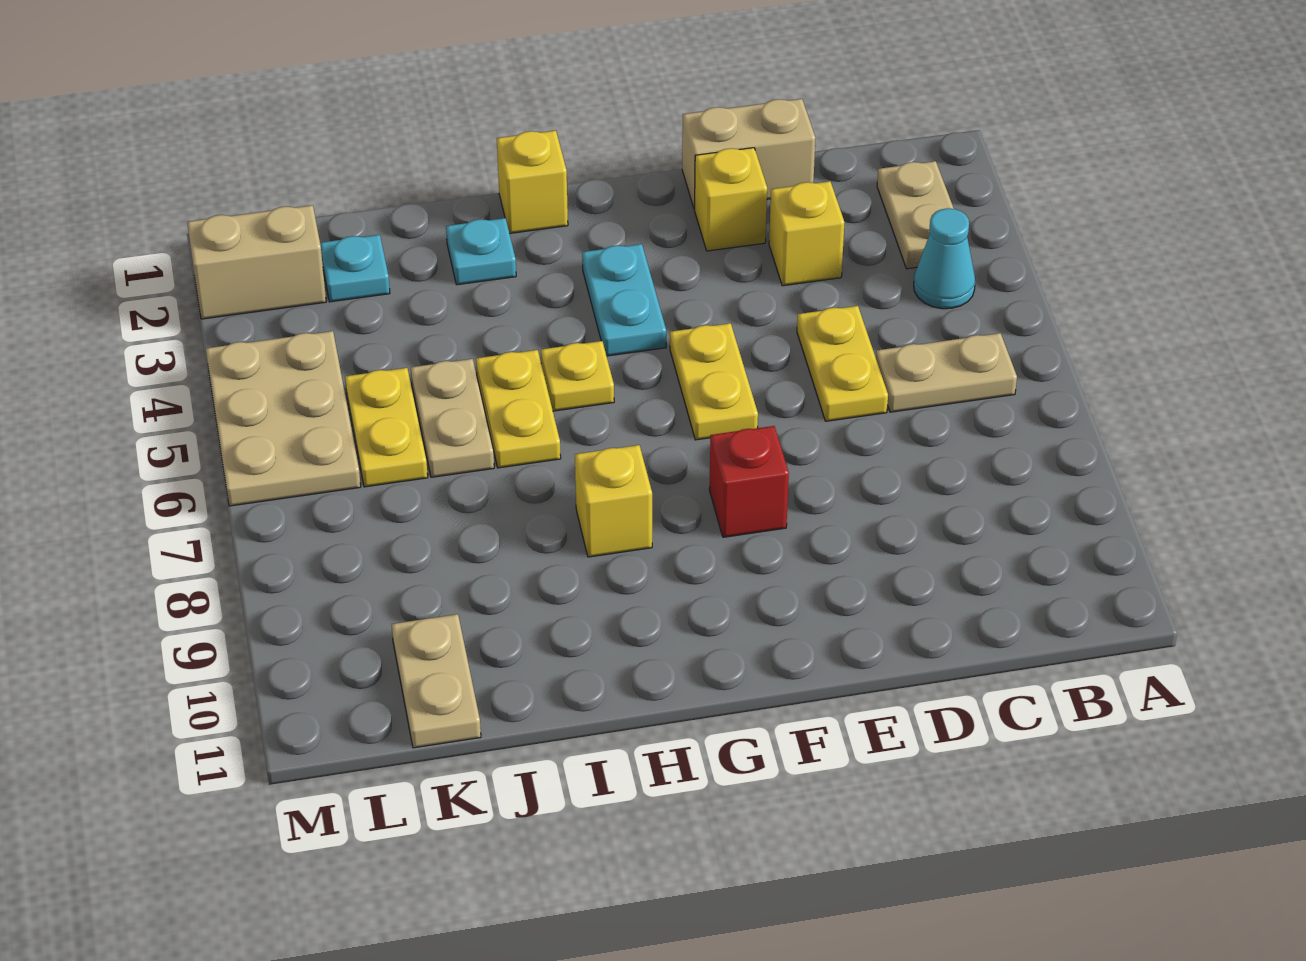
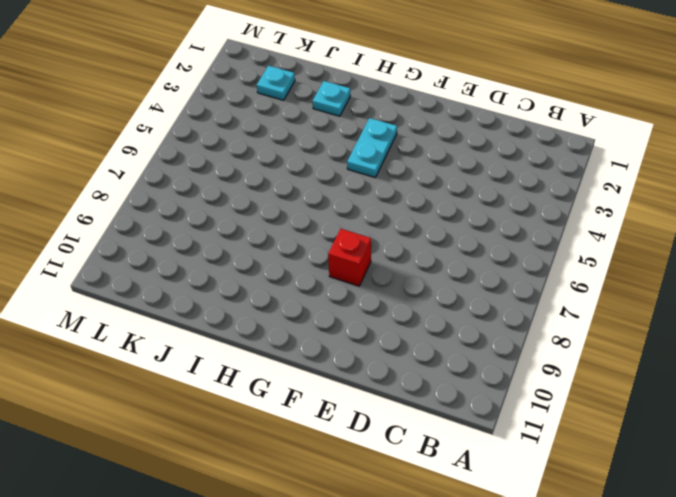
none -> tan plate B2:B3 level 1
none -> cyan cone B4 level 1
none -> tan plate B6:C6 level 1

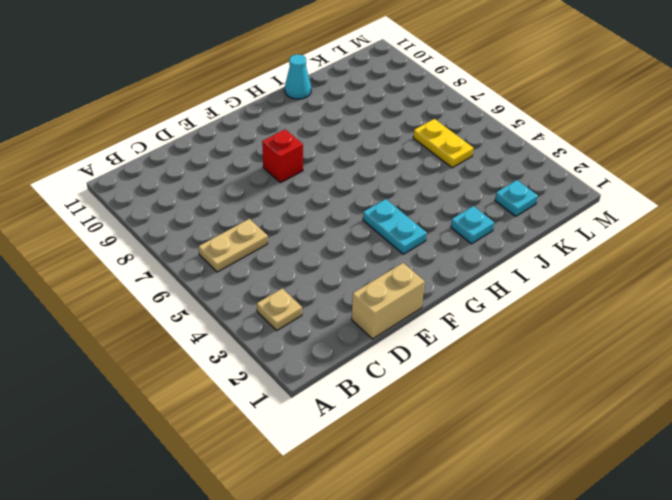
tan plate B3 level 1 -> tan plate B2:B3 level 1
cyan cone I11 level 1 -> cyan cone B4 level 1
none -> yellow brick D3 level 1
none -> yellow plate D5:D6 level 1
none -> yellow brick E2 level 1

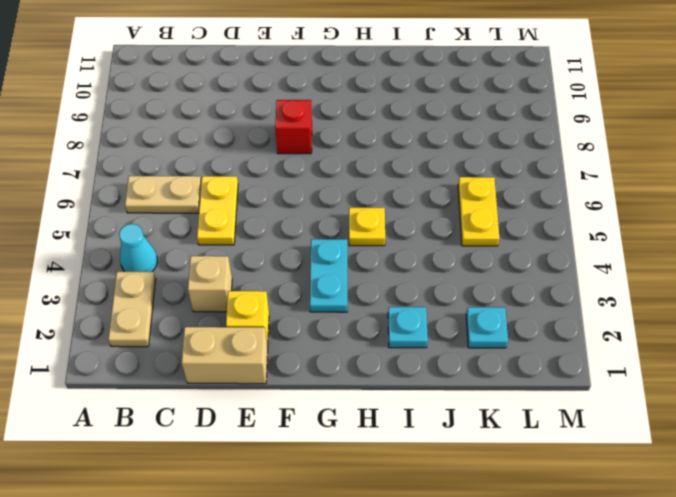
tan brick D3 level 1 -> yellow brick D3 level 1
none -> yellow plate F5:F6 level 1
none -> yellow brick H1 level 1
none -> yellow brick H8 level 1

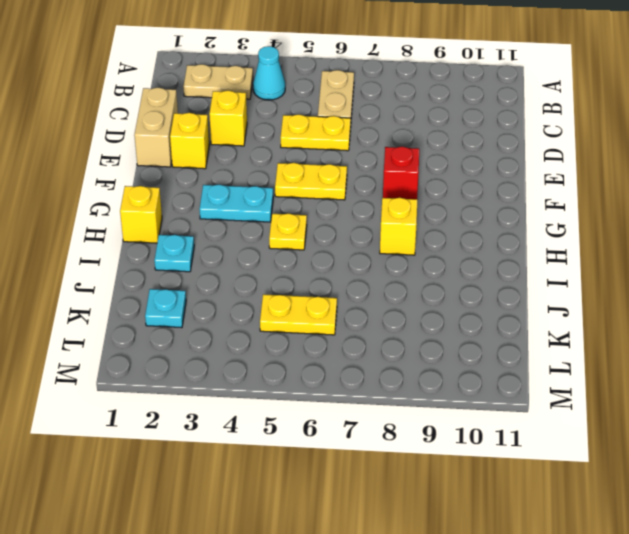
none -> yellow plate I5:I6 level 1
none -> tan plate J5:J6 level 1
none -> tan plate K10:K11 level 1

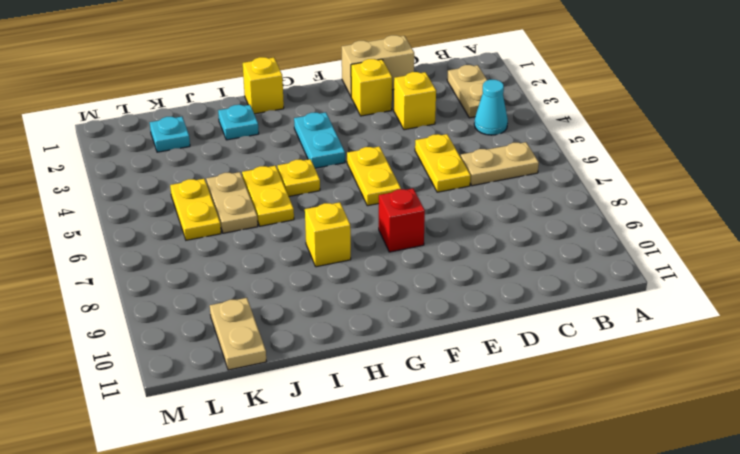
none -> tan brick L2:M2 level 1
none -> tan plate L4:M6 level 1

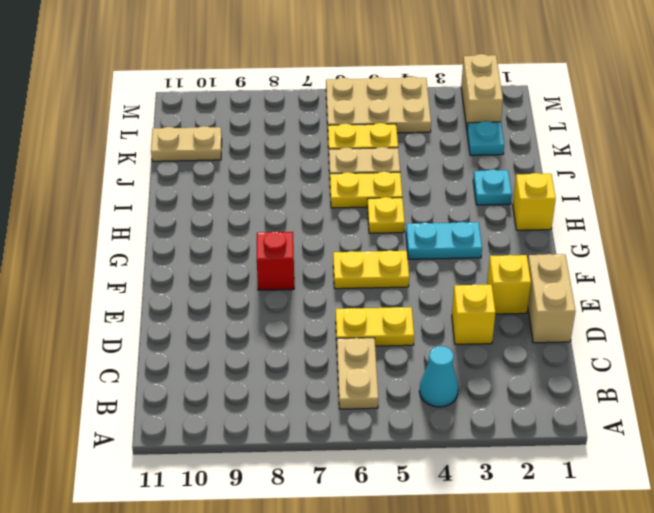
none -> tan plate B2:B3 level 1
none -> yellow brick H8 level 1

